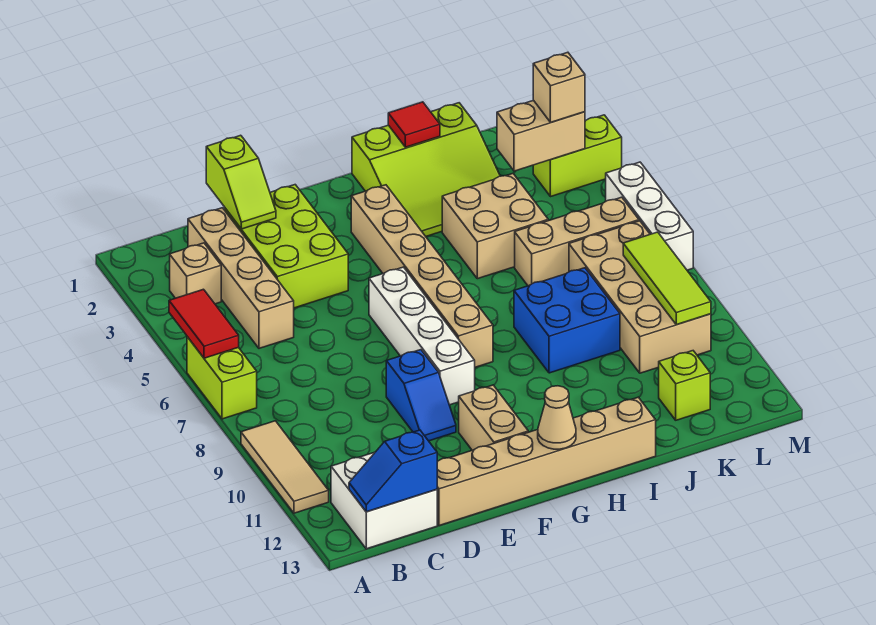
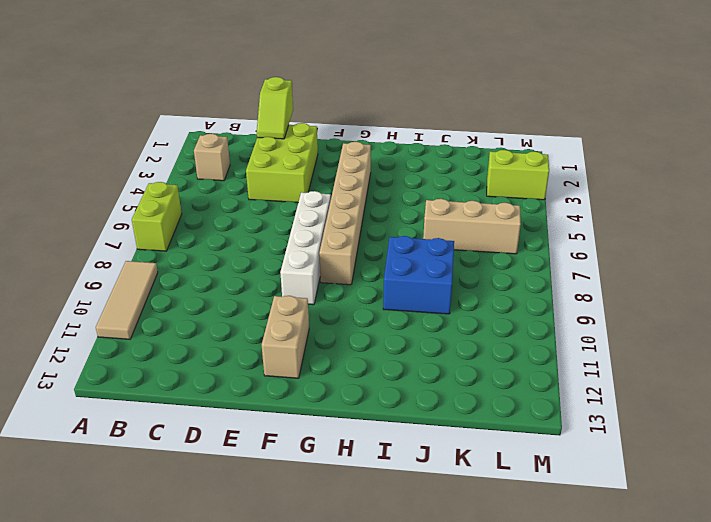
none -> white brick B12:C13 level 1
none -> tan brick C2:C5 level 1
none -> tan brick D13:I13 level 1

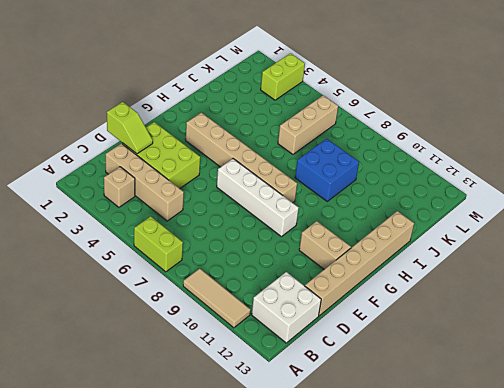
none -> blue slope E9:E10 level 1 top 9
none -> lime slope H1:J3 level 1 top 1
none -> tan brick I4:J5 level 1

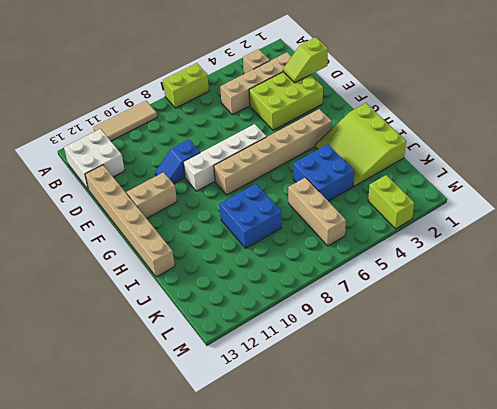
blue brick I4:J5 level 1 -> tan brick I4:J5 level 1
none -> tan brick K7:L10 level 1
none -> lime brick K12 level 1
none -> white brick M5:M7 level 1

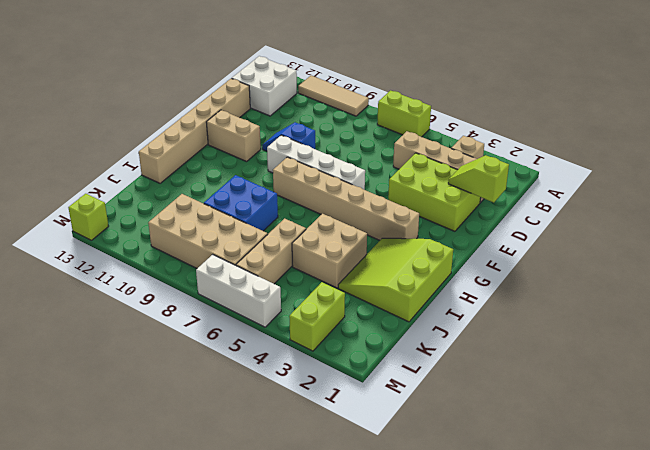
lime brick M13 level 1 -> lime brick K12 level 1
none -> red tile A5:A6 level 2
none -> blue slope B13:C13 level 2 top C
none -> tan cone G13 level 2

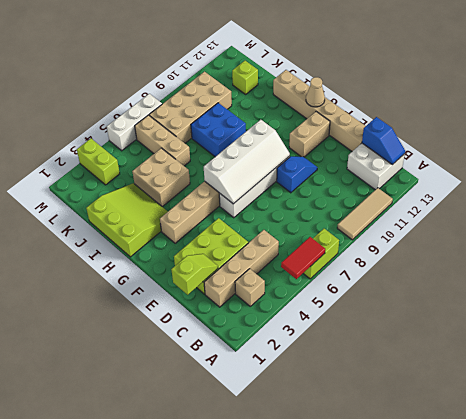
white slope F6:G9 level 2 top G -> none
none -> red tile I1 level 2
none -> tan brick K3:L3 level 2
none -> lime tile L8:L10 level 2

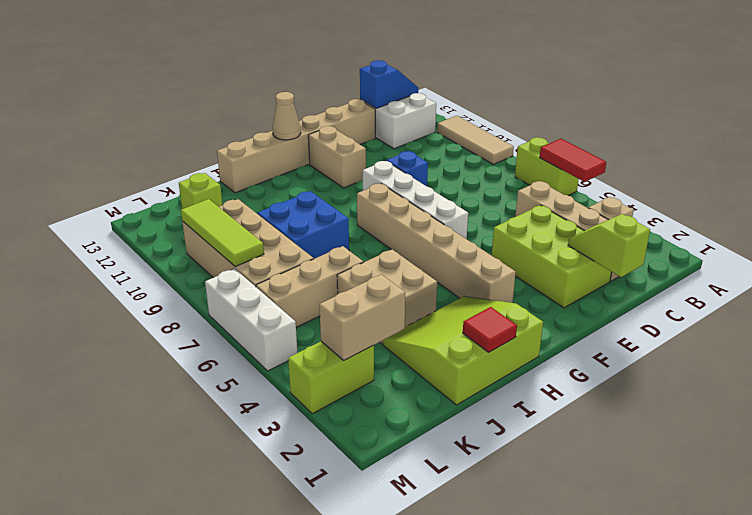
none -> tan brick L3 level 3

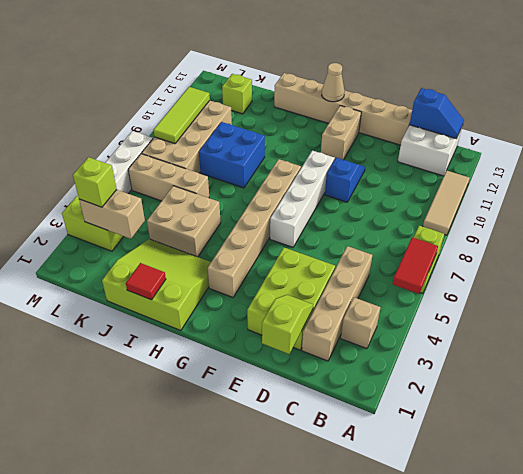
lime brick L3 level 3 -> tan brick L3 level 3

